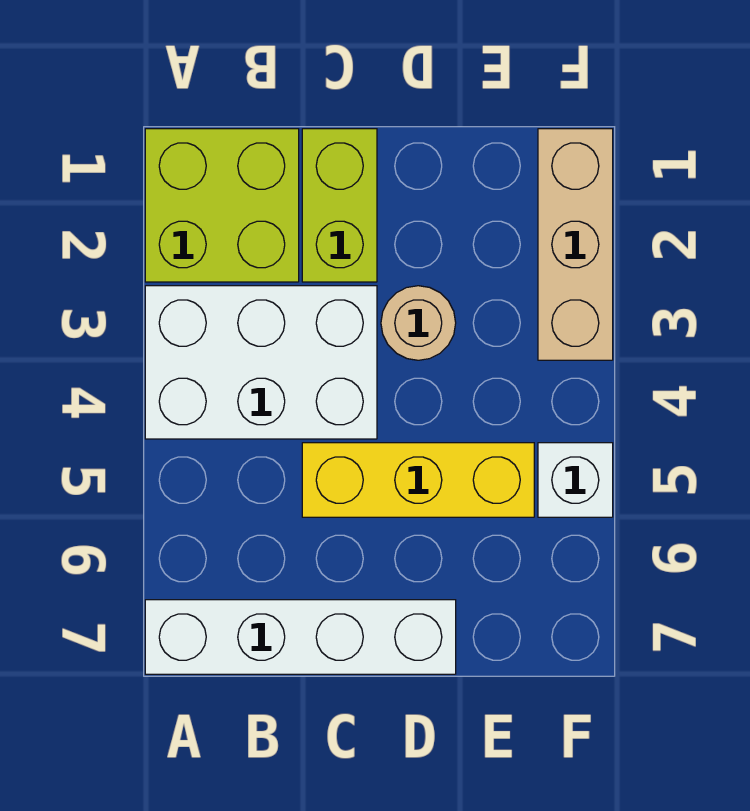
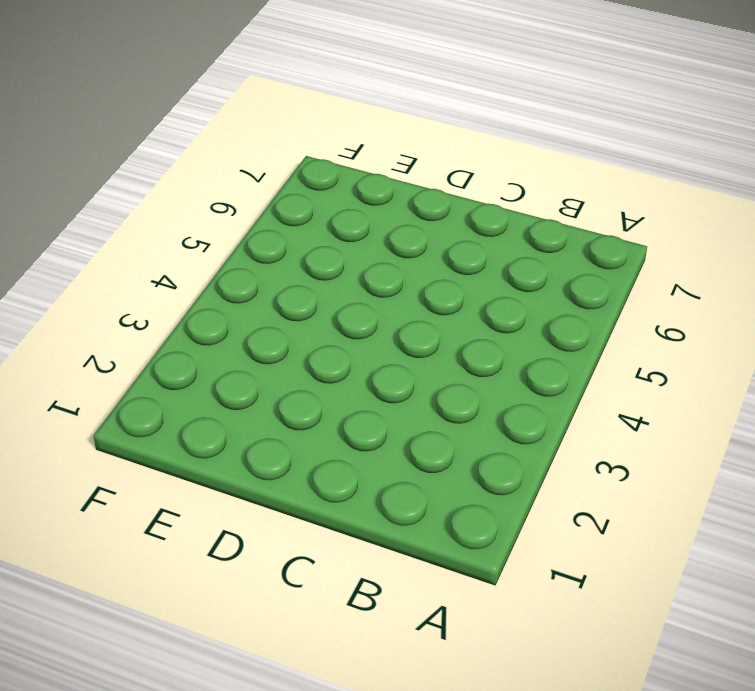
none -> lime brick A1:B2 level 1
none -> white brick A3:C4 level 1

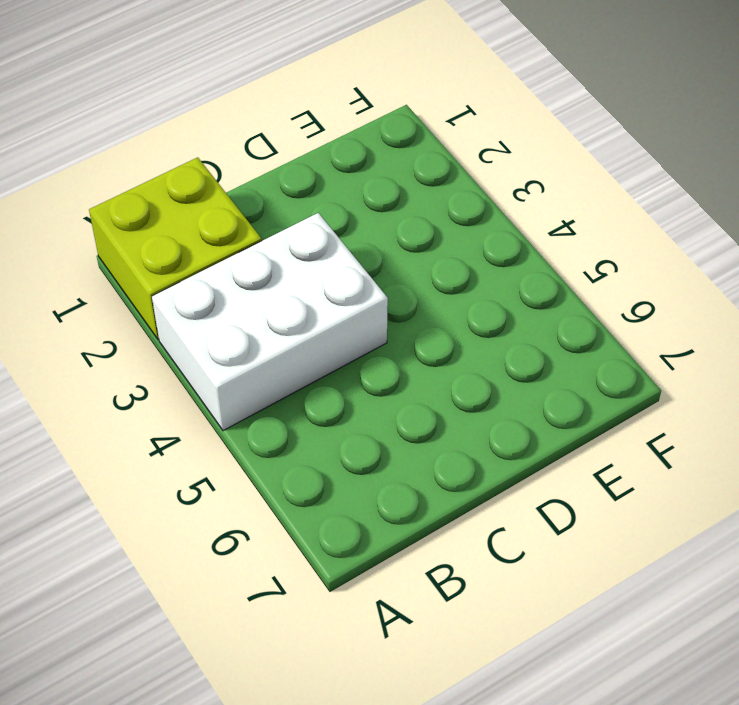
none -> white brick A7:D7 level 1
none -> lime brick C1:C2 level 1

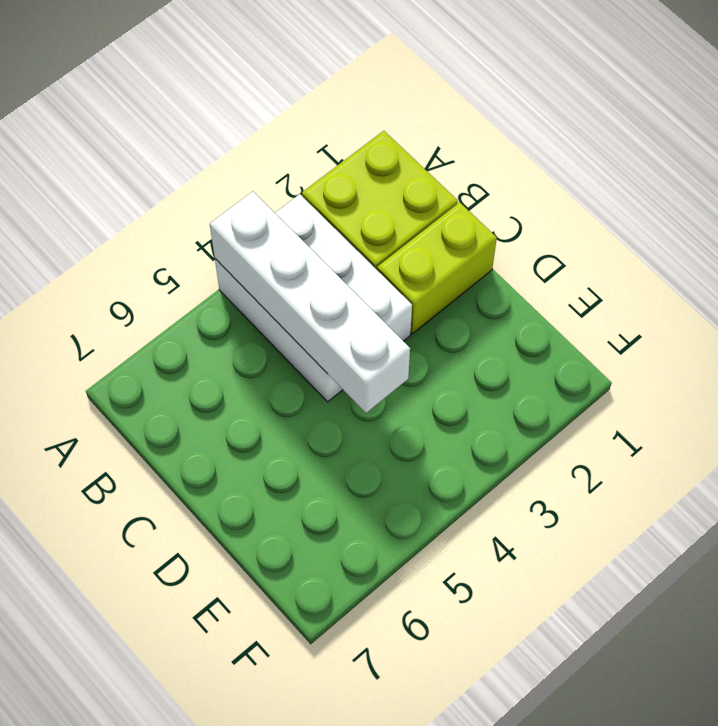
white brick A4:D4 level 2 -> white brick A7:D7 level 1
none -> yellow brick C5:E5 level 1
none -> tan round brick D3 level 1

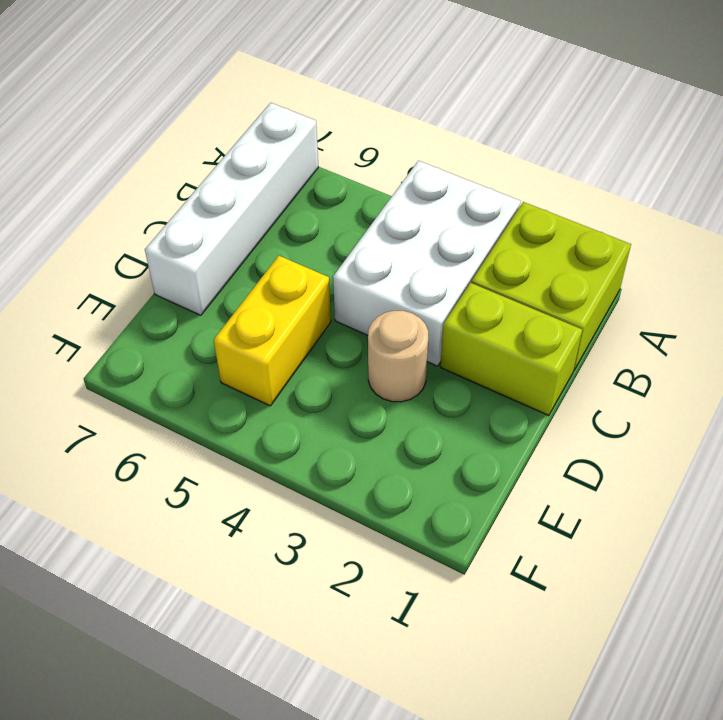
yellow brick D5:E5 level 1 -> yellow brick C5:E5 level 1
none -> tan brick F1:F3 level 1
none -> white brick F5 level 1

